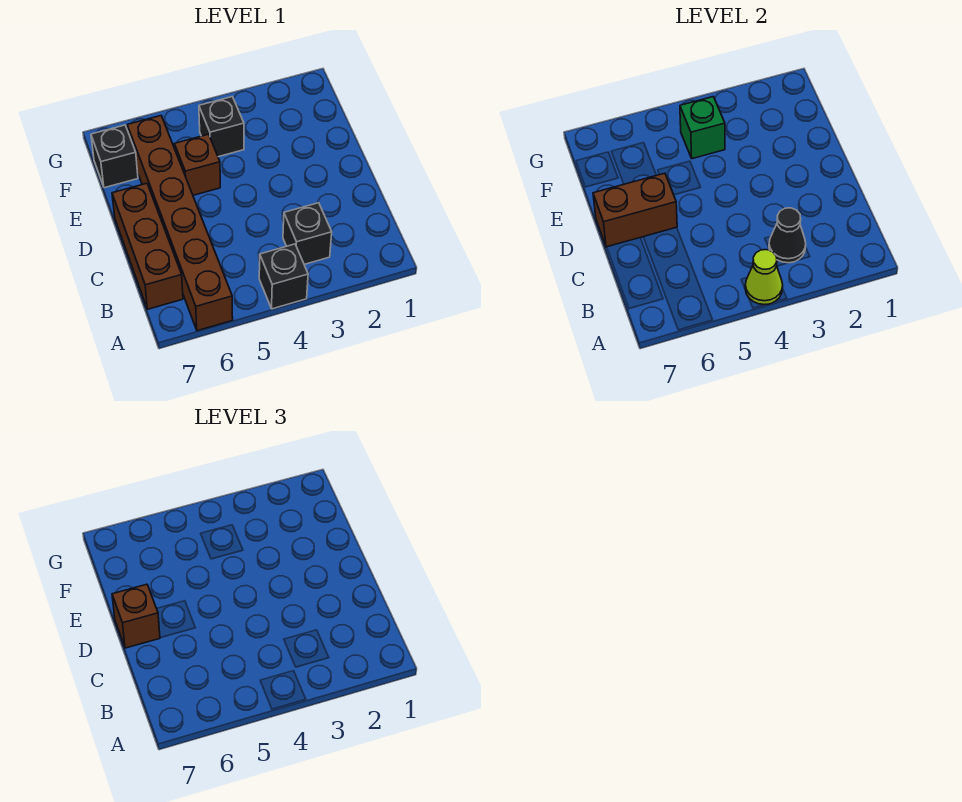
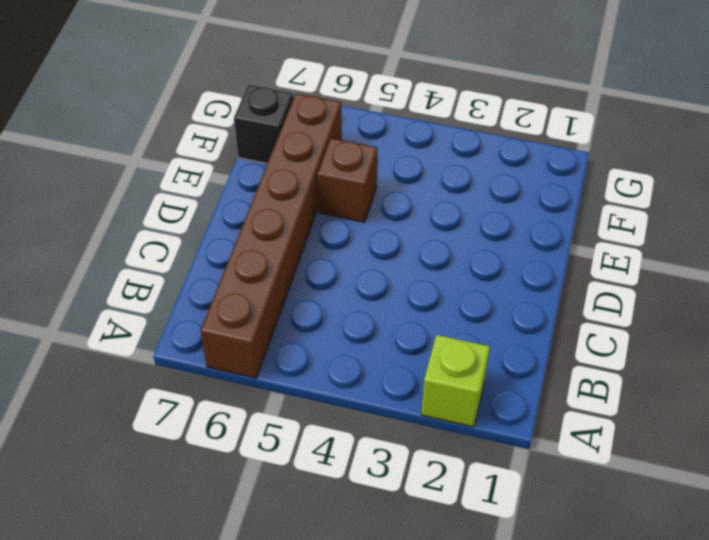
lime brick A2 level 1 -> none
none -> black brick A4 level 1
none -> black brick B3 level 1
none -> brown brick B7:D7 level 1

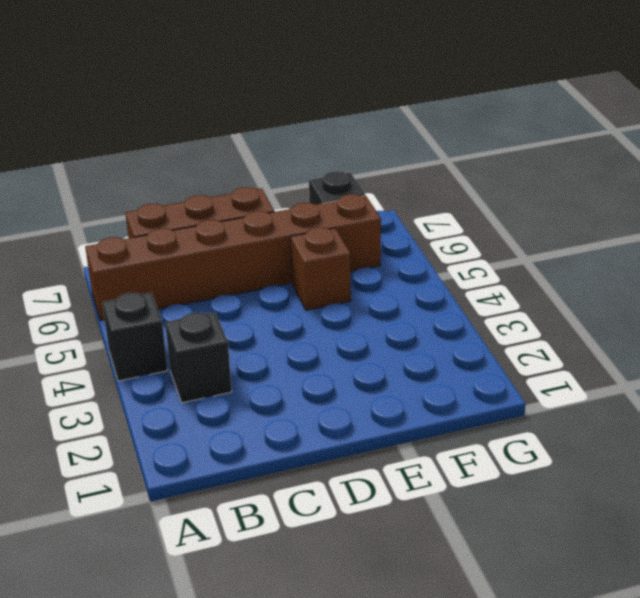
none -> black brick F4 level 1
none -> lime cone A4 level 2
none -> black cone B3 level 2

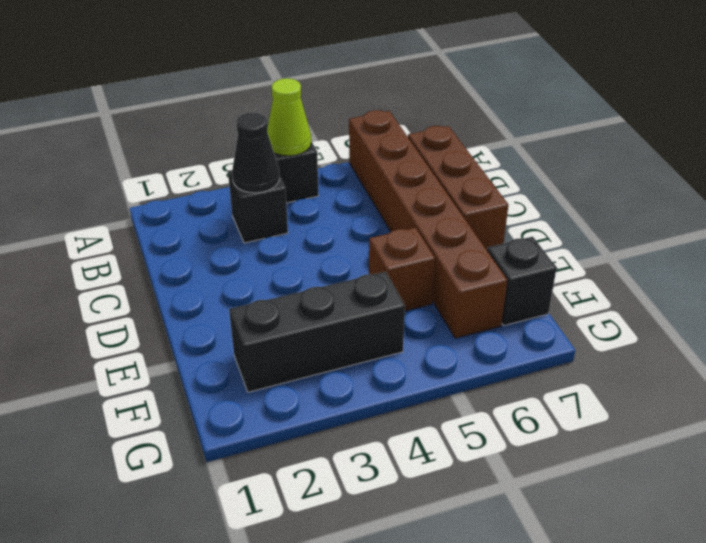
black brick F2:F4 level 1 -> black brick F4 level 1
none -> brown brick D6:D7 level 2
none -> green brick F4 level 2
none -> brown brick D7 level 3

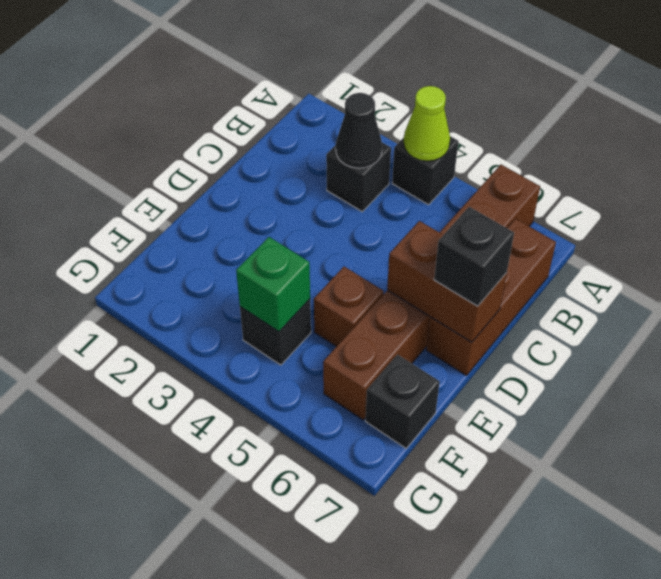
black brick D7 level 3 -> brown brick D7 level 3

